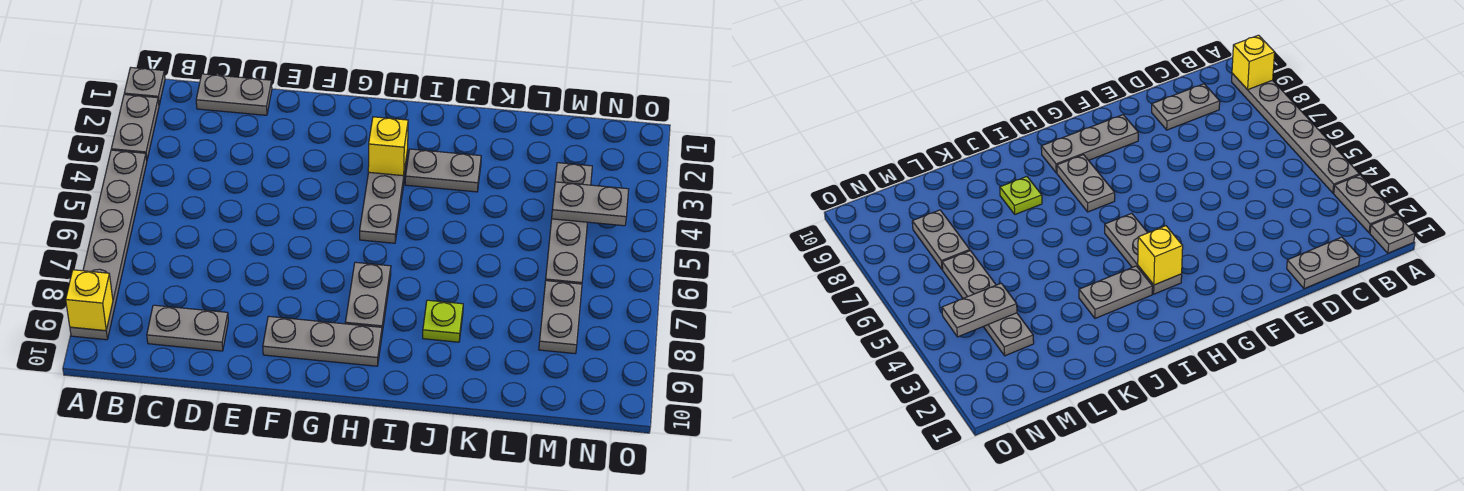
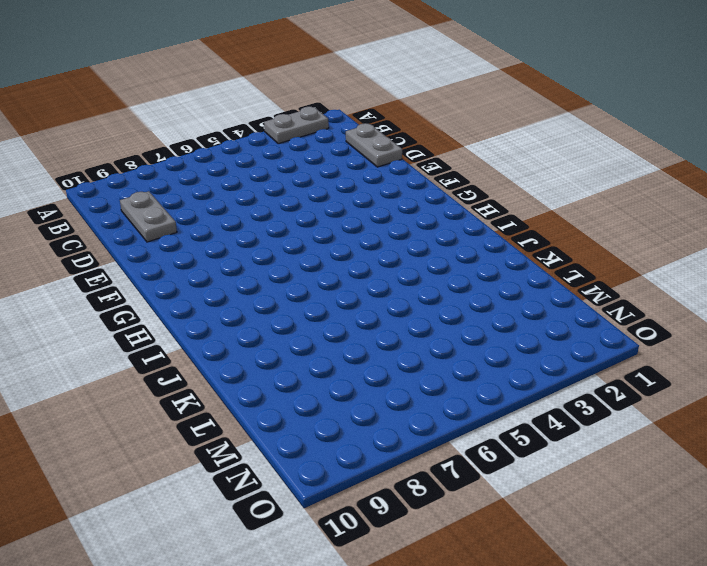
none -> grey plate A1 level 1
none -> grey plate A4:A9 level 1
none -> grey plate F9:H9 level 1

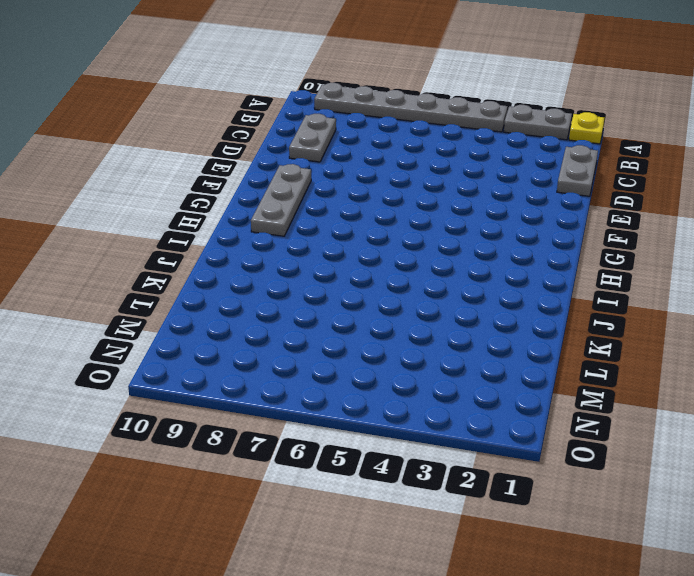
yellow plate A1 level 1 -> grey plate A1 level 1
none -> grey plate H3:H5 level 1
none -> grey plate H7:H8 level 1
none -> grey plate I3:J3 level 1

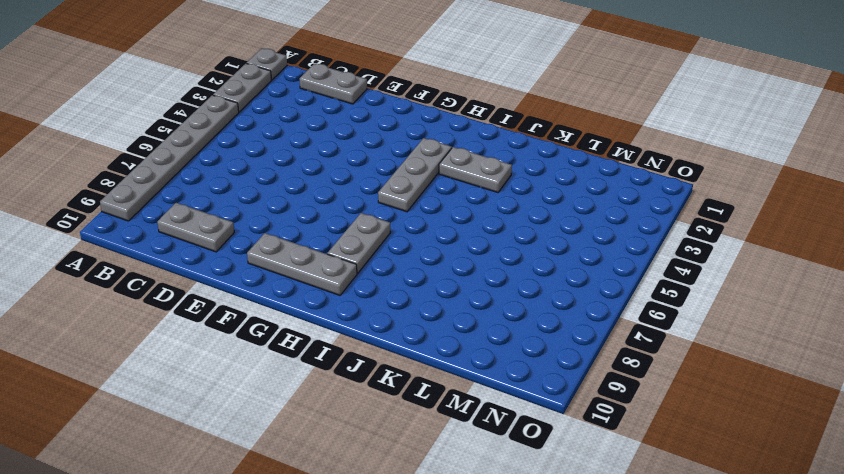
none -> lime plate J8 level 1
none -> grey plate M3:M6 level 1
none -> grey plate M7:M8 level 1

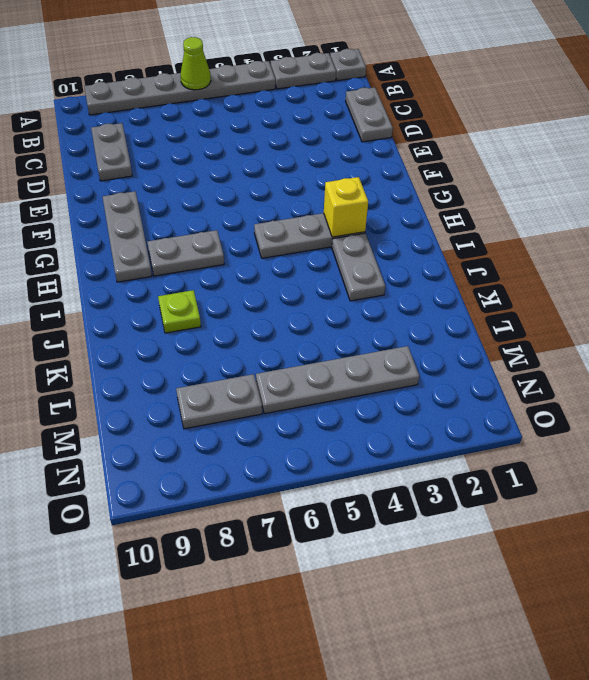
lime cone A6 level 2 -> none
none -> yellow brick A9 level 2
none -> grey plate M4:N4 level 2

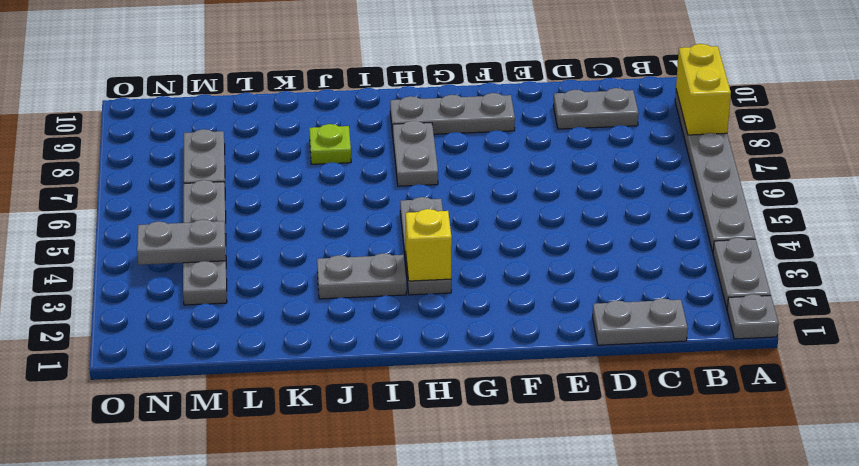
yellow brick A8:A9 level 2 -> yellow brick A9 level 2

